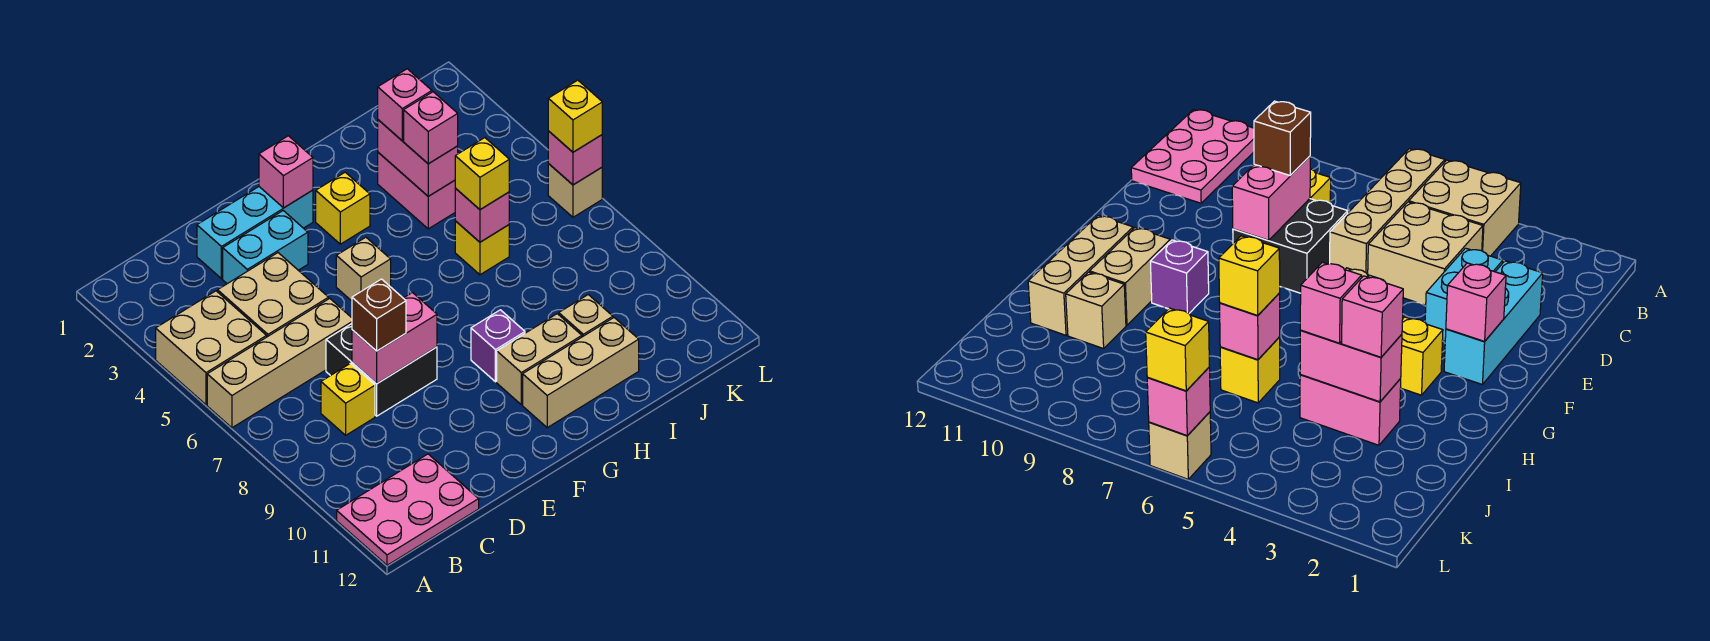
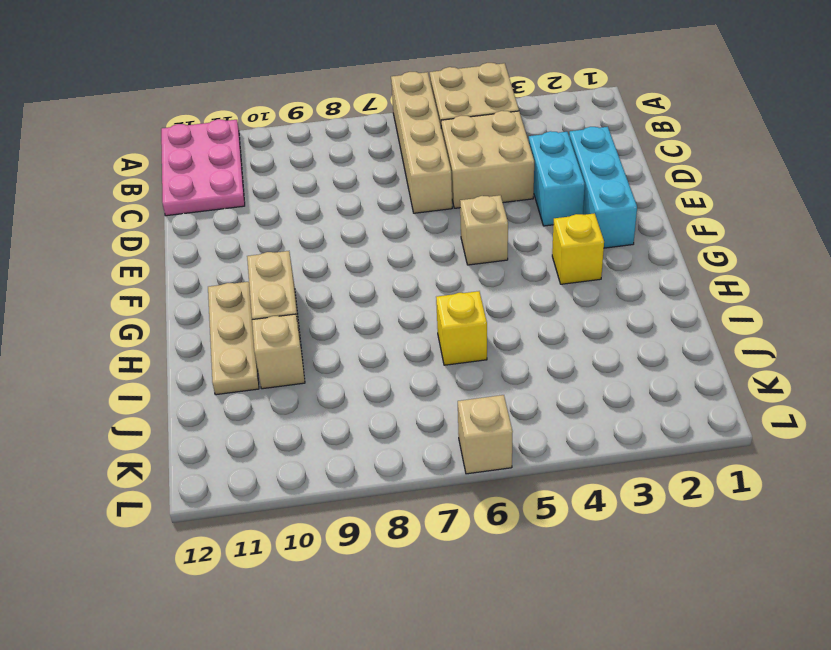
tan plate G11:I11 level 1 -> tan brick G11:I11 level 1
none -> yellow brick C8 level 1
none -> black brick D7:E8 level 1
none -> purple brick G9 level 1

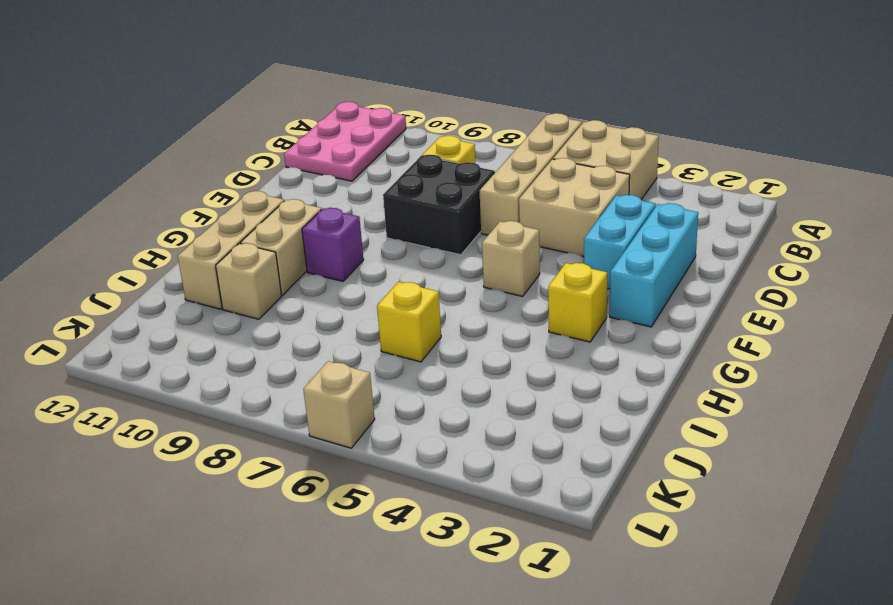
none -> pink brick I3:I4 level 1
none -> pink brick D8:E8 level 2
none -> pink brick F2 level 2

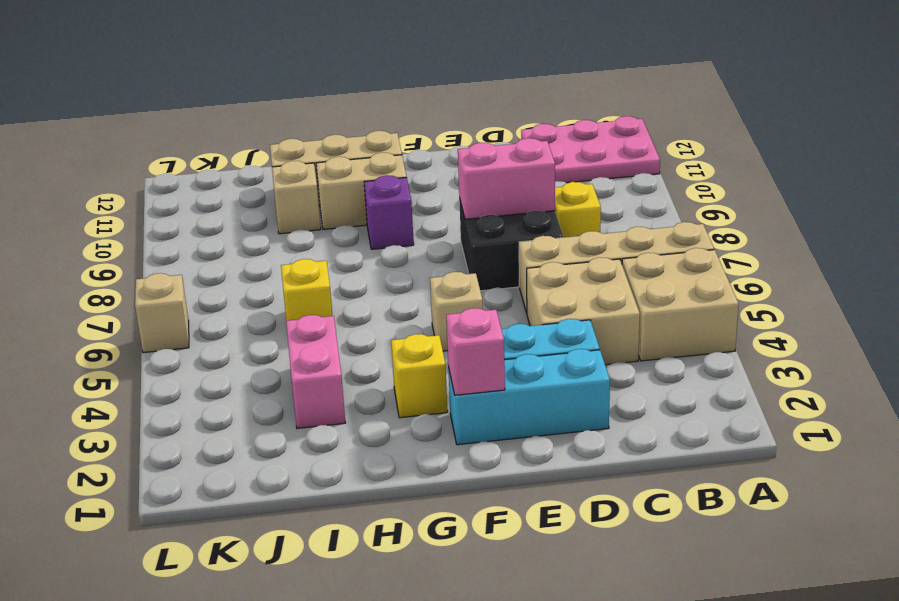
none -> pink brick I3:I4 level 2
none -> pink brick I6 level 2
none -> pink brick L6 level 2

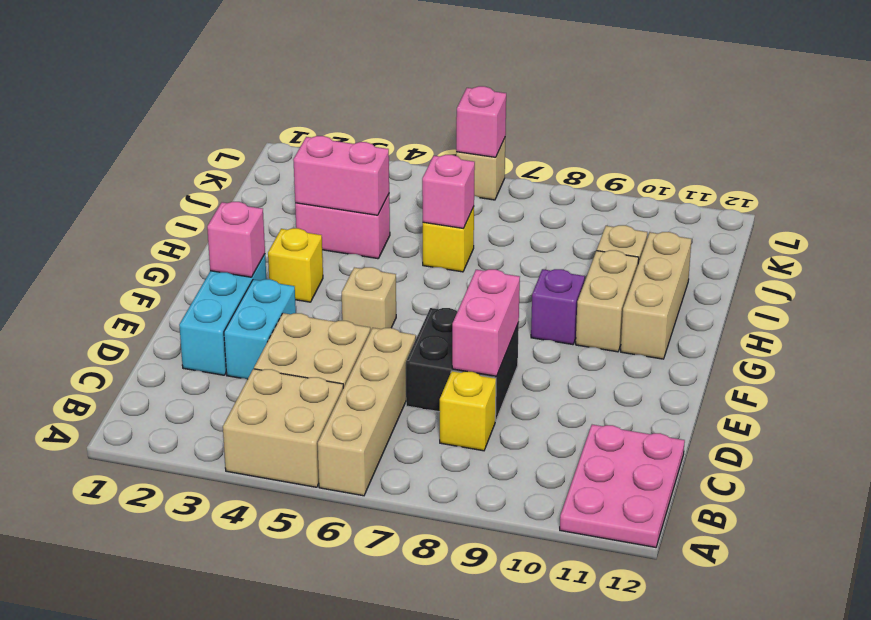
none -> brown brick D8 level 3
none -> pink brick I3 level 3
none -> pink brick I4 level 3

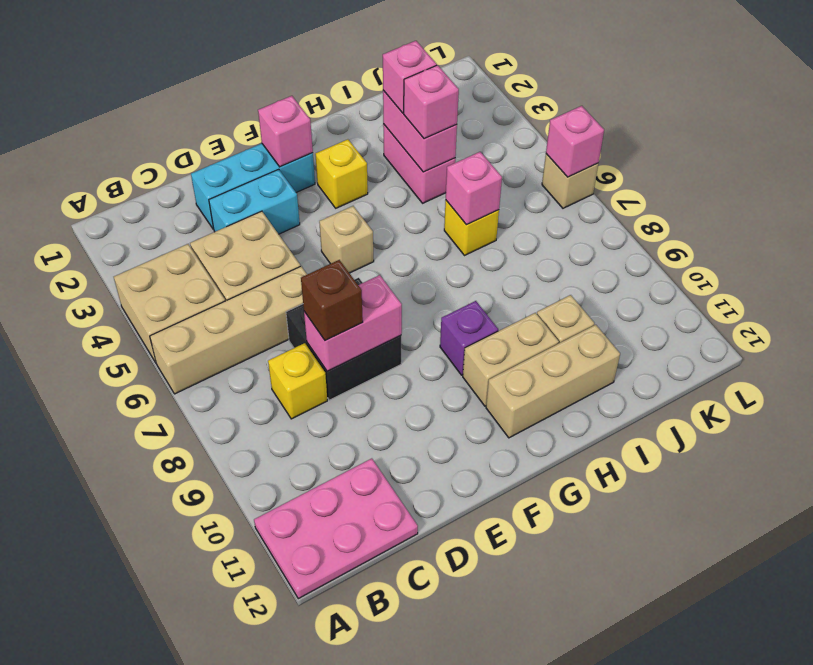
none -> yellow brick I6 level 3
none -> yellow brick L6 level 3

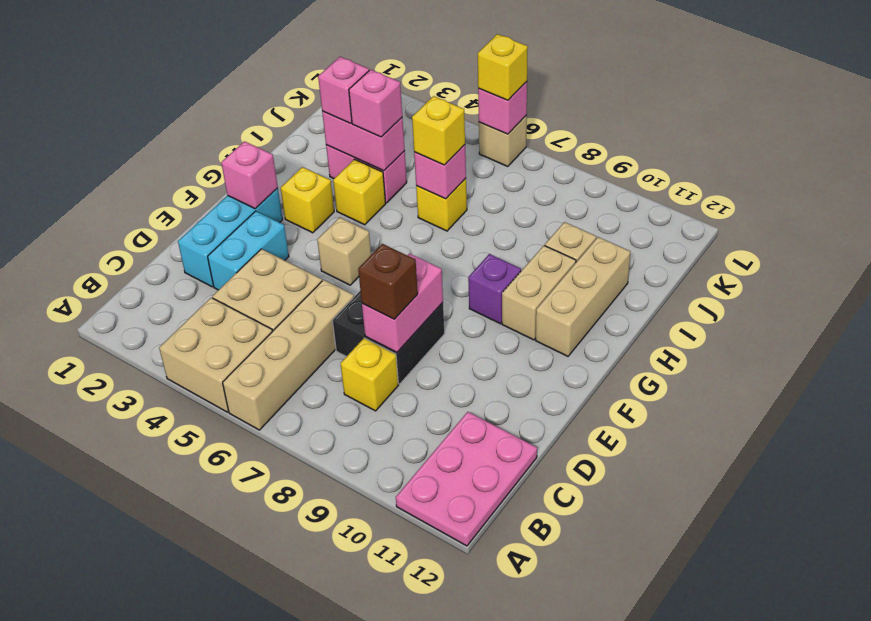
yellow brick H4 level 1 -> none

